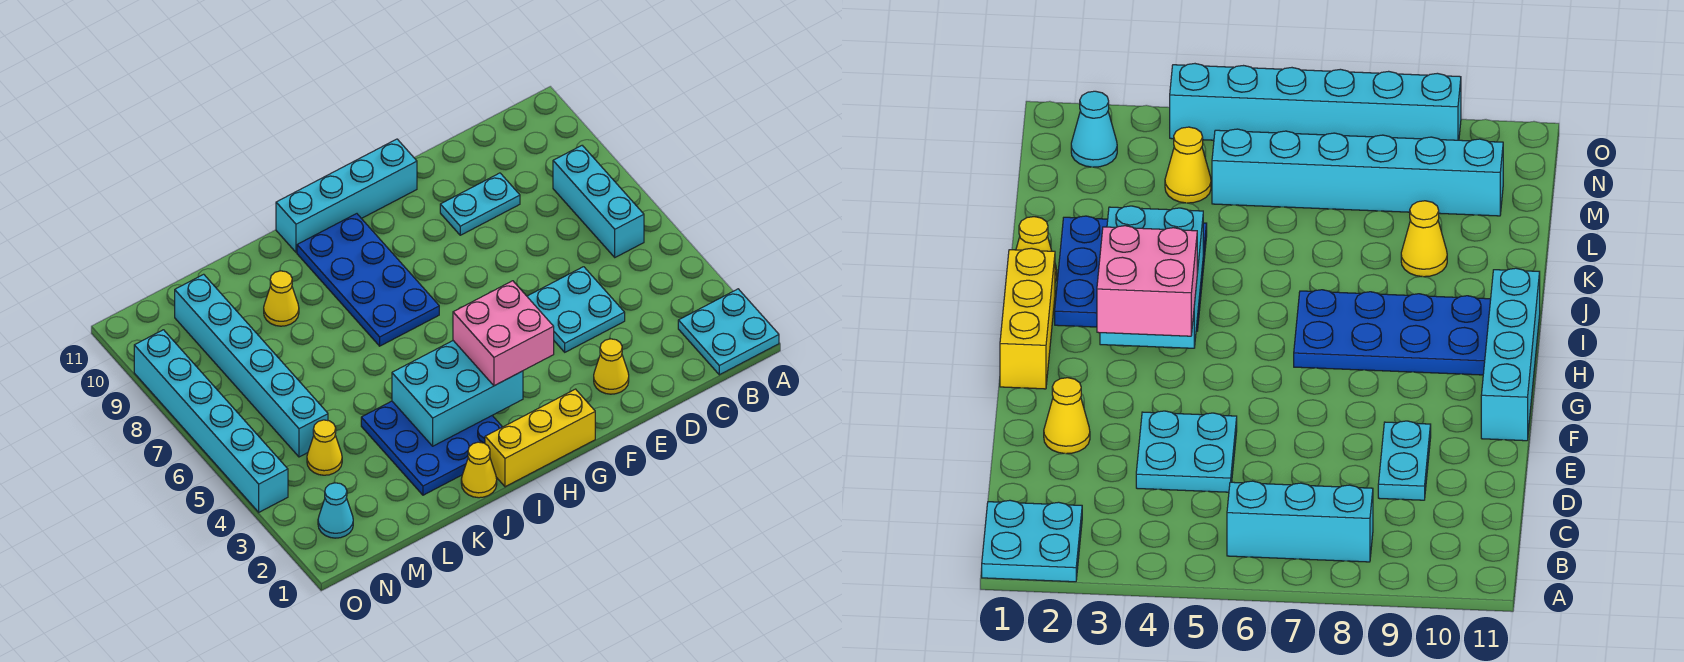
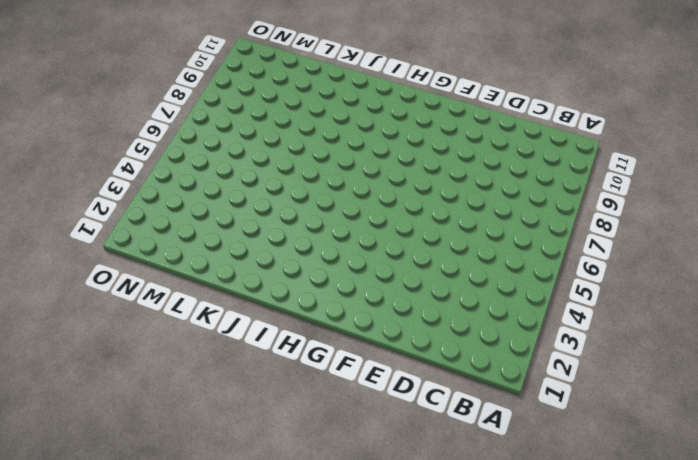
none -> cyan plate A1:B2 level 1
none -> cyan brick B6:B8 level 1
none -> cyan plate D4:E5 level 1

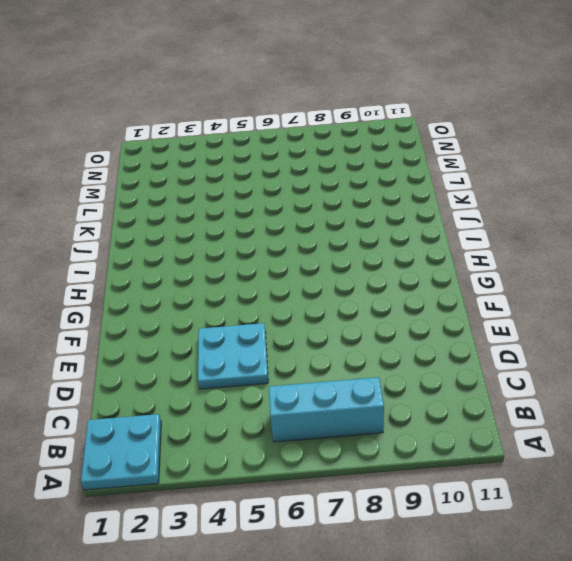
none -> cyan plate D9:E9 level 1
none -> yellow cone E2 level 1
none -> cyan brick F11:I11 level 1

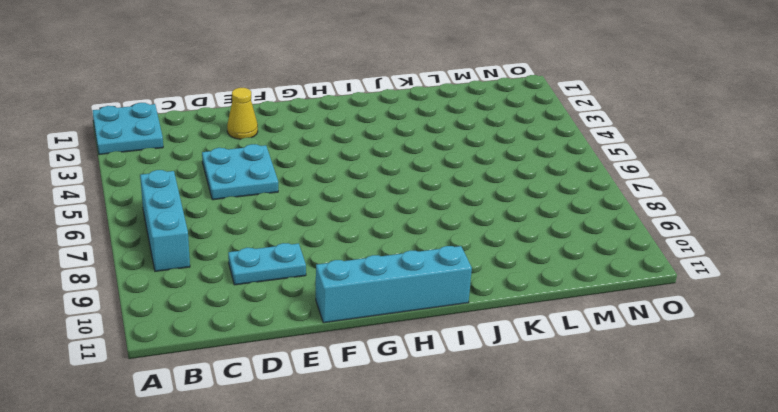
none -> yellow brick G1:I1 level 1
none -> blue plate H7:I10 level 1
none -> blue plate I2:K4 level 1

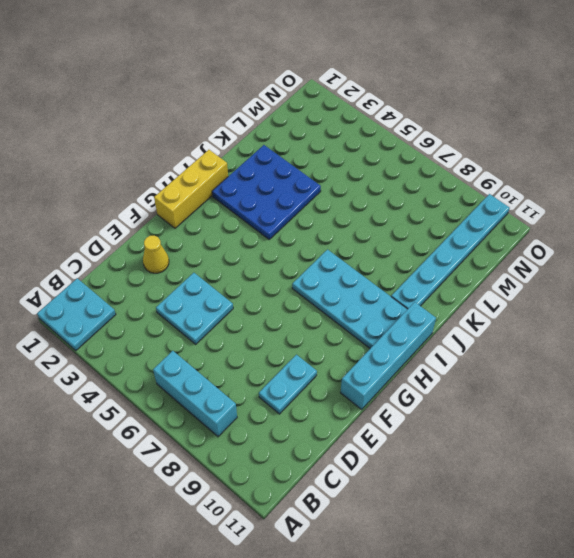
cyan plate H7:I10 level 1 -> blue plate H7:I10 level 1
cyan plate J10:O10 level 1 -> cyan brick M5:M10 level 1
none -> yellow cone J1 level 1
none -> yellow cone K9 level 1
none -> yellow cone M4 level 1

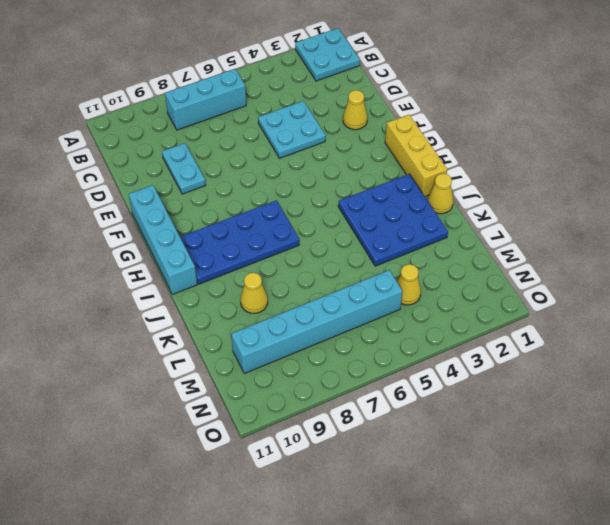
none -> cyan cone N2 level 1
none -> cyan brick O4:O9 level 1
none -> cyan brick H3:J4 level 2

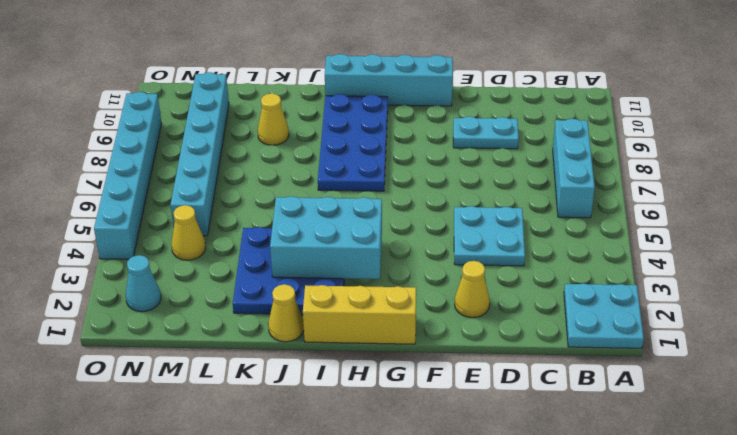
none -> pink brick G3:H4 level 3

